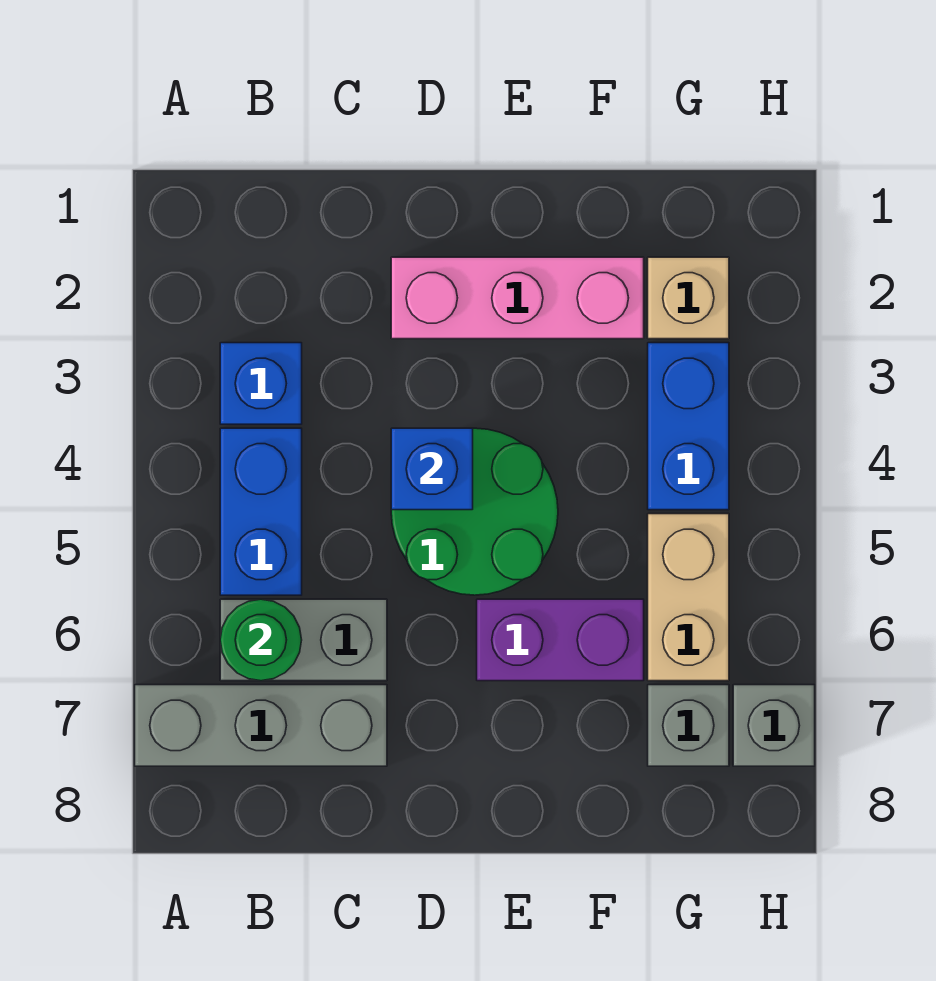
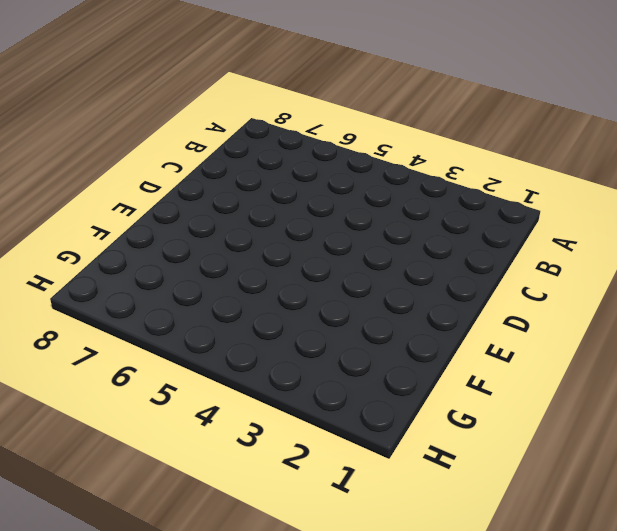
none -> grey brick A7:C7 level 1
none -> blue brick B3 level 1
none -> blue brick B4:B5 level 1

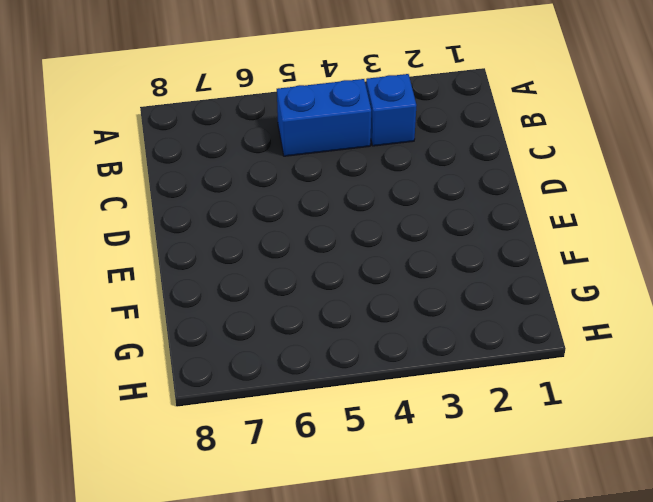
none -> grey brick A7:C7 level 1
none -> grey brick B6:C6 level 1
none -> pink brick D2:F2 level 1

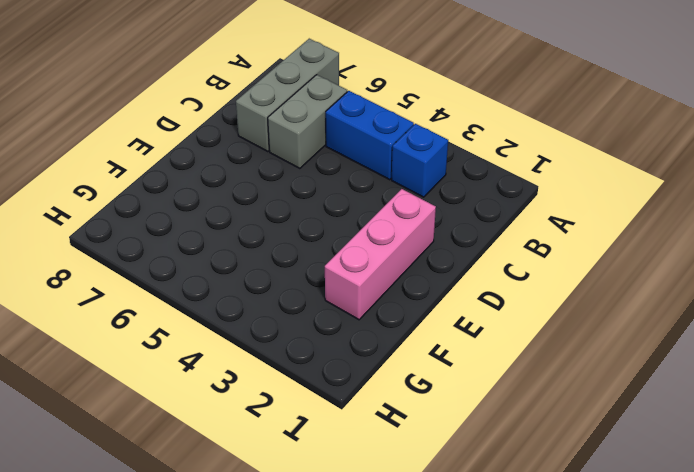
none -> green round brick D4:E5 level 1
none -> purple brick E6:F6 level 1
none -> tan brick G2 level 1

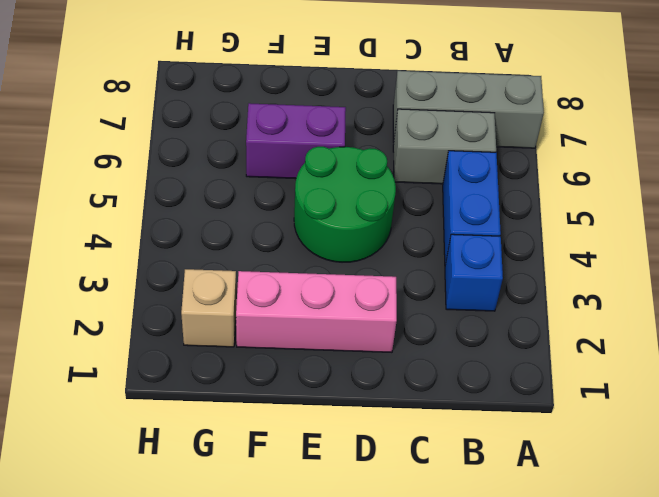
none -> blue brick G3:G4 level 1
none -> tan brick G5:G6 level 1
none -> grey brick G7 level 1

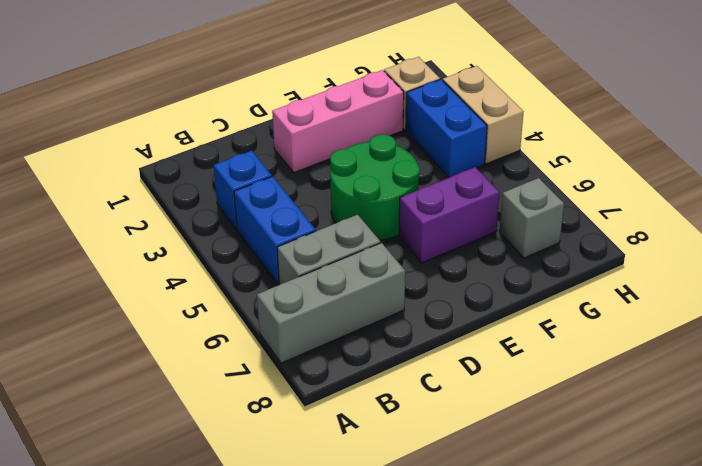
tan brick H3:H4 level 1 -> tan brick G5:G6 level 1
none -> grey brick H7 level 1
none -> green round brick B6 level 2
none -> blue brick D4 level 2

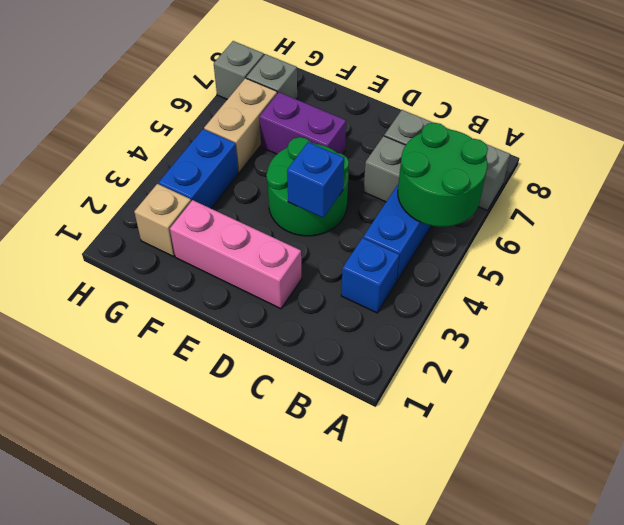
green round brick A5:B6 level 2 -> green round brick B6 level 2

